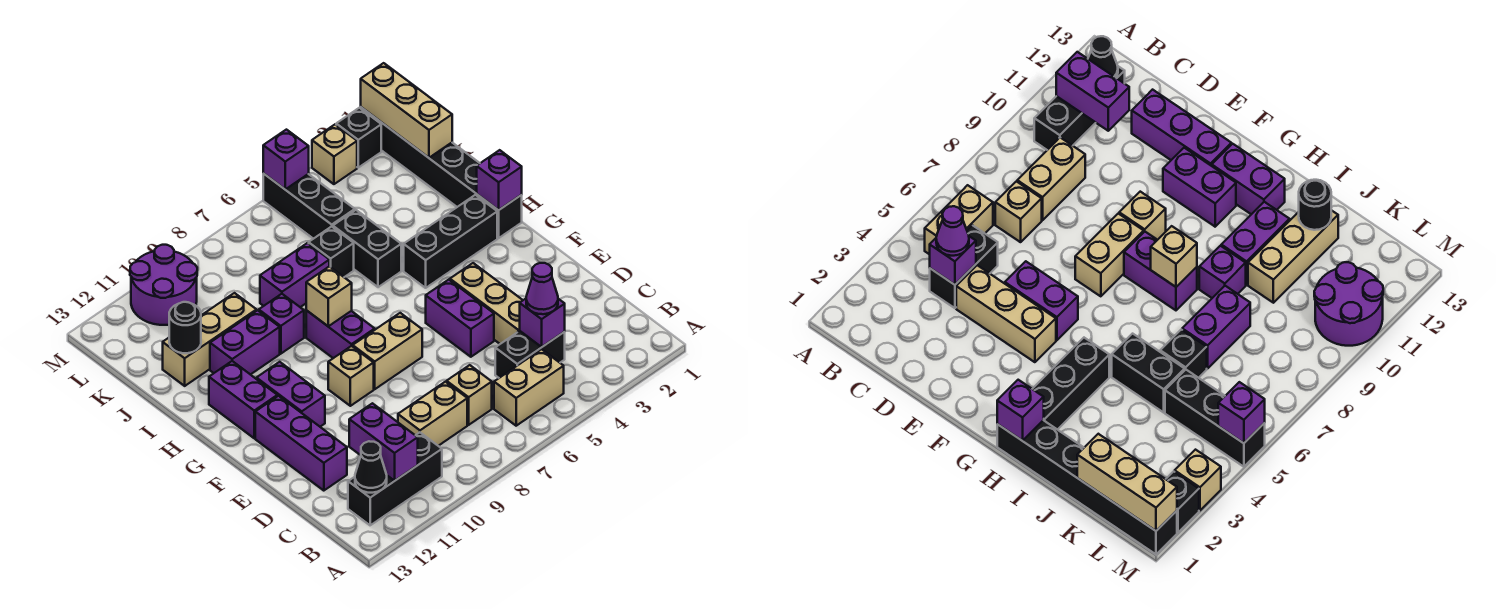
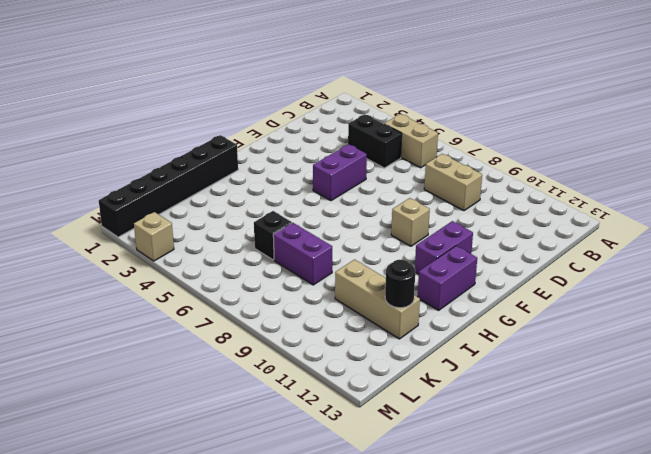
none -> black brick B10:B12 level 1
none -> tan brick C7 level 1
none -> tan brick D4:F4 level 1
none -> purple brick D12:F12 level 1

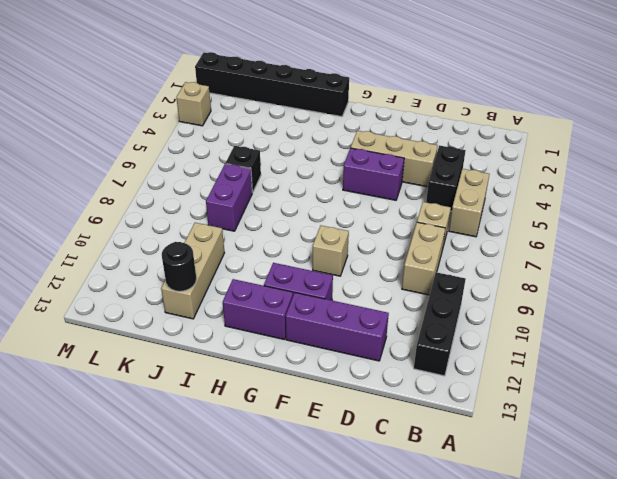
none -> tan brick F7:F8 level 1
none -> purple brick G8:H8 level 1
none -> black brick H2:H4 level 1
none -> black brick I5:J5 level 1

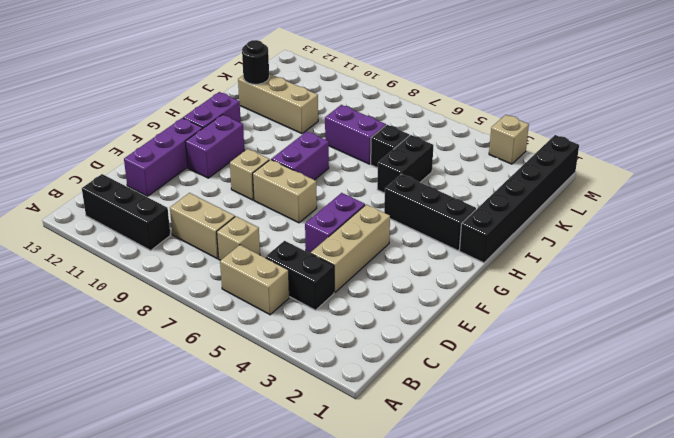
none -> purple brick I9 level 1
none -> purple brick I10:I11 level 1
none -> black brick K5:M5 level 1
none -> purple round brick L10:M11 level 1

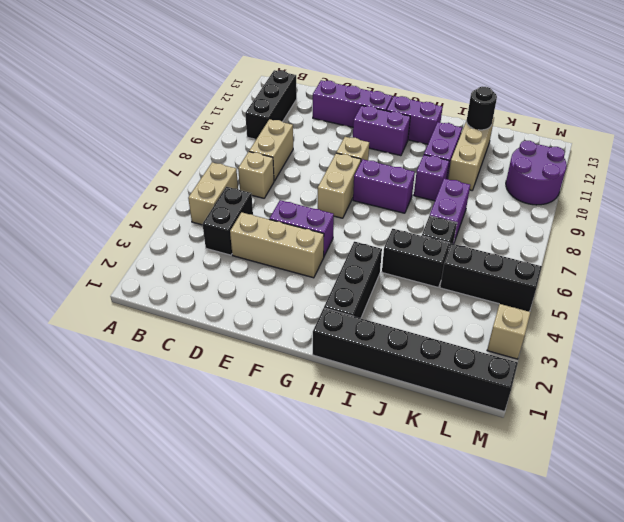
none -> black brick M2 level 1
none -> purple brick B11:C11 level 2
none -> black cone B12 level 2
none -> purple brick C4 level 2

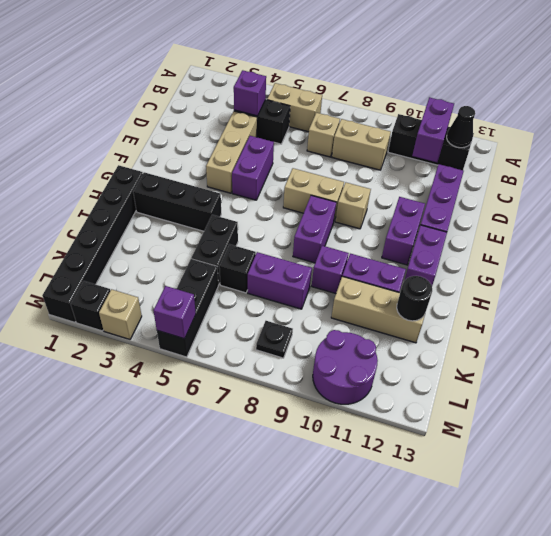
black plate L8 level 1 -> none
none -> purple brick H1 level 2
none -> tan brick H8 level 2
none -> tan brick K1:M1 level 2
none -> purple cone C4 level 3

